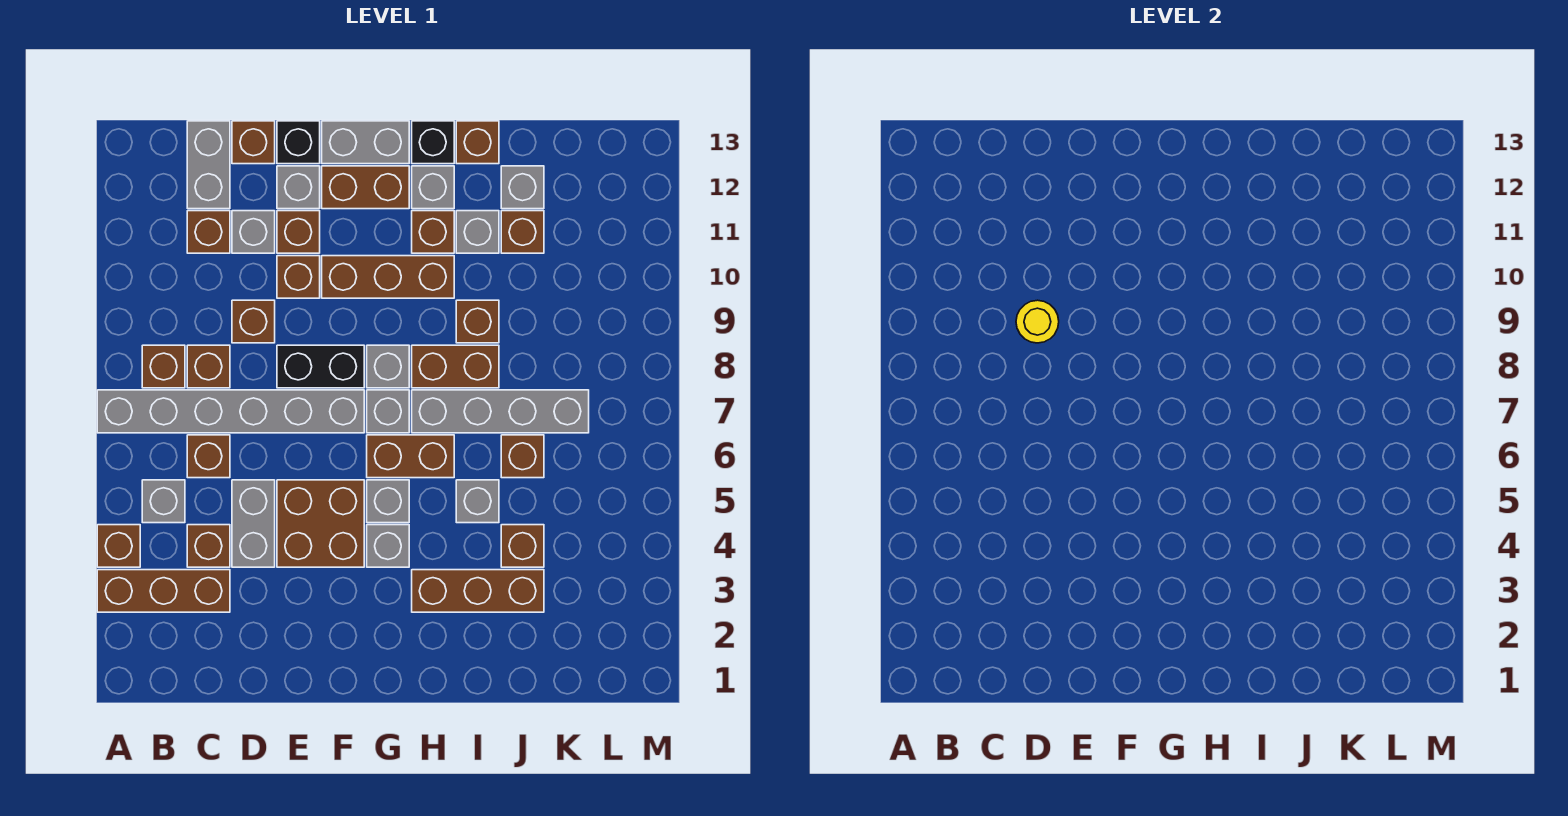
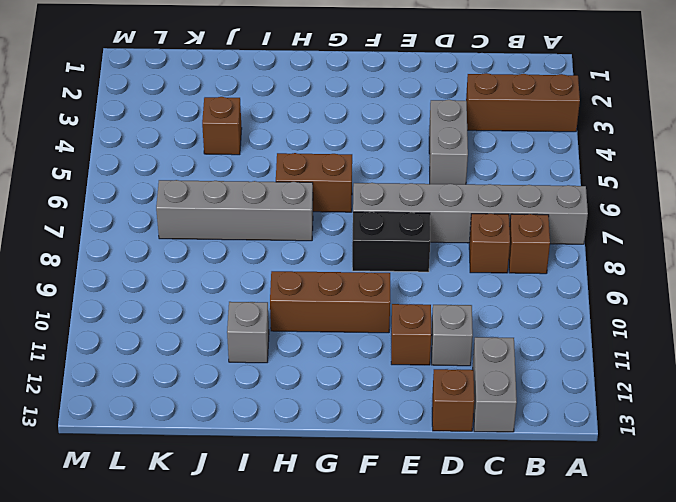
none -> brown brick A4 level 1
none -> grey brick B5 level 1
none -> brown brick C4 level 1
none -> brown brick C6 level 1

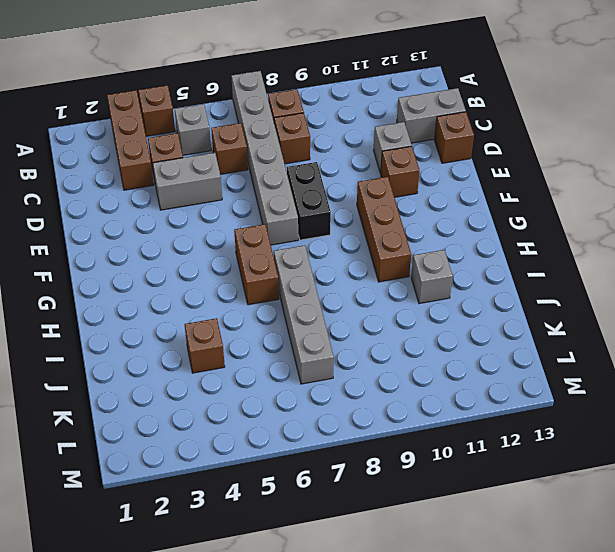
none -> brown brick C11 level 1
none -> brown brick D9 level 1
none -> brown brick E4:F5 level 1
none -> brown brick E10 level 1

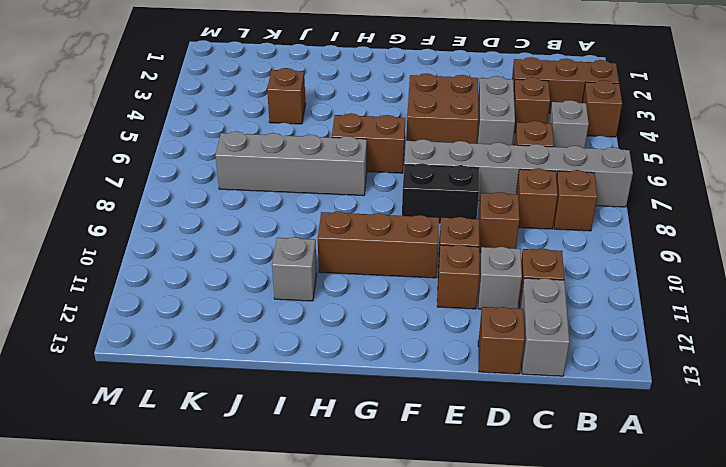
none -> grey brick E12 level 1
none -> black brick E13 level 1
none -> brown brick F12:G12 level 1
none -> grey brick F13:G13 level 1

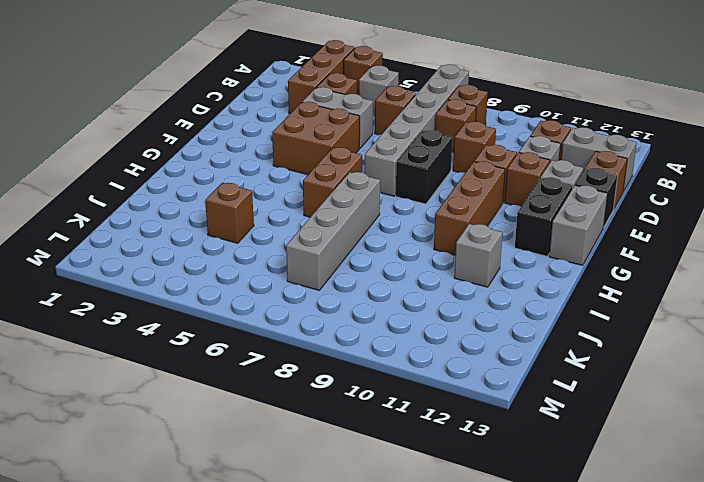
black brick F12:G12 level 1 -> brown brick F12:G12 level 1
none -> grey brick G4 level 1
none -> grey brick G5 level 1
none -> grey brick G7 level 1
none -> grey brick G8 level 1

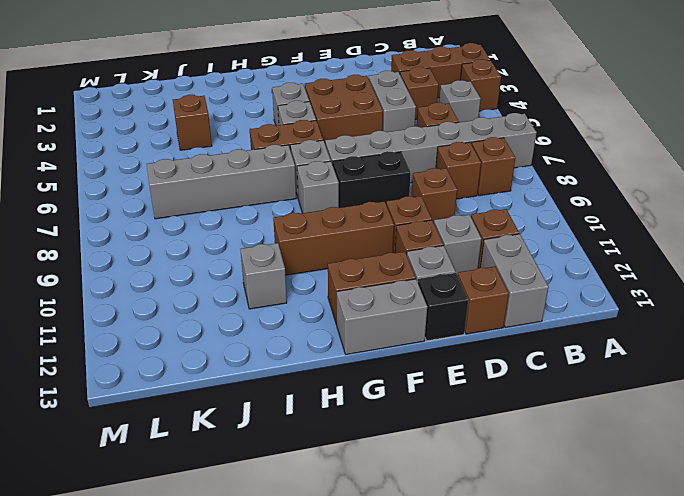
none -> brown brick H3:J3 level 1
none -> brown brick H8:I8 level 1
none -> brown brick H11 level 1
none -> grey brick H12 level 1

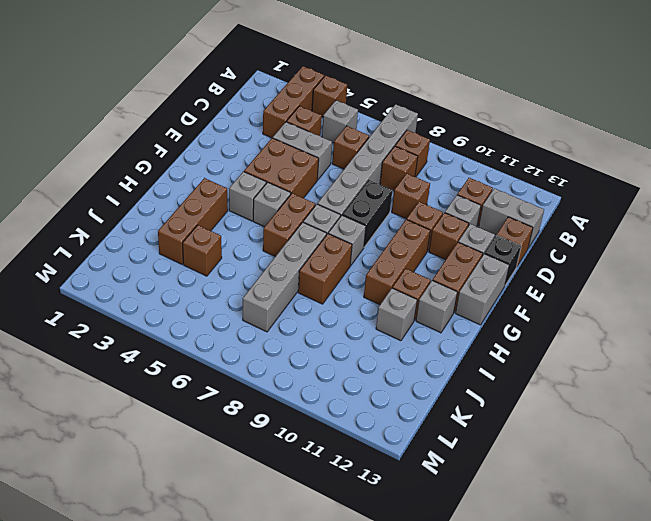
none -> black brick H13 level 1
none -> grey brick I5 level 1
none -> brown brick I9 level 1
none -> brown brick I13 level 1

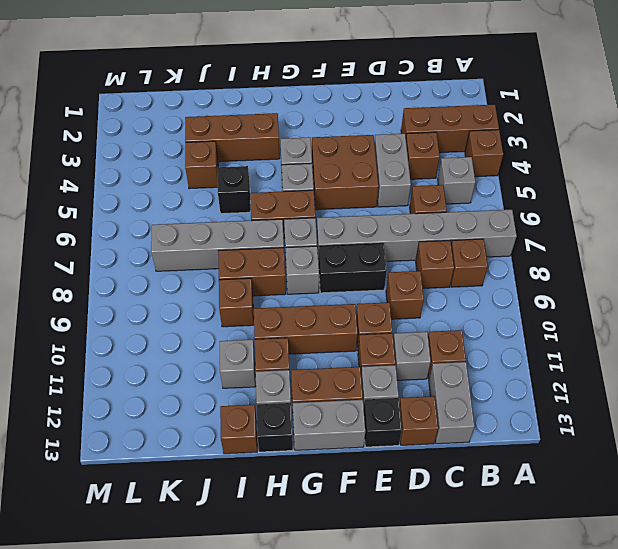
black brick I5 level 1 -> grey brick I5 level 1
none -> brown brick J6 level 1
none -> brown brick J11 level 1
none -> grey brick J12 level 1
none -> yellow round brick D9 level 2

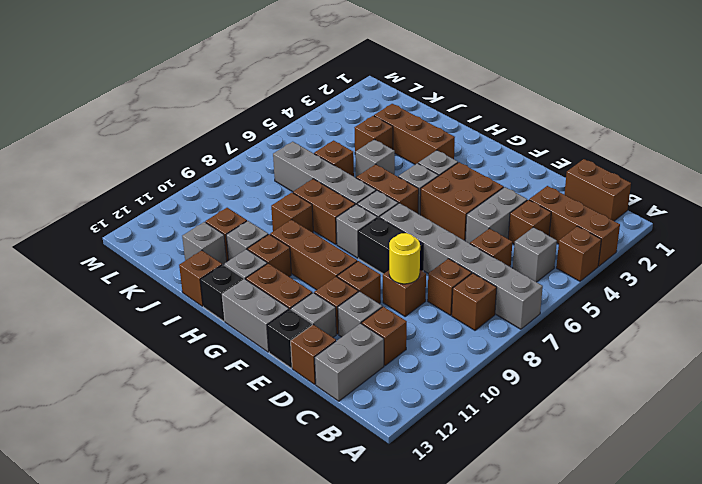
brown brick B1:C1 level 1 -> none

